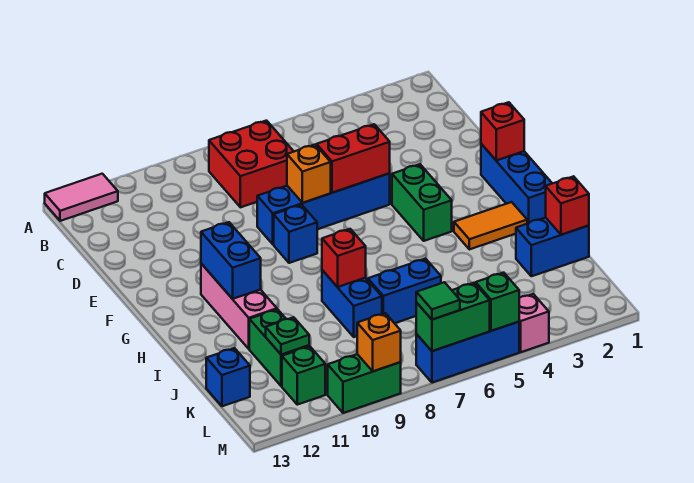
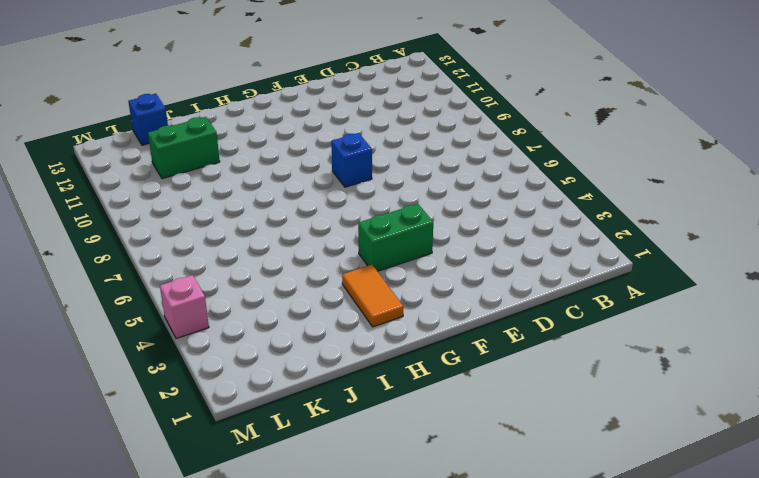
none -> pink tile A12:A13 level 1
none -> red brick B7:C8 level 1
none -> blue brick E5:E8 level 1

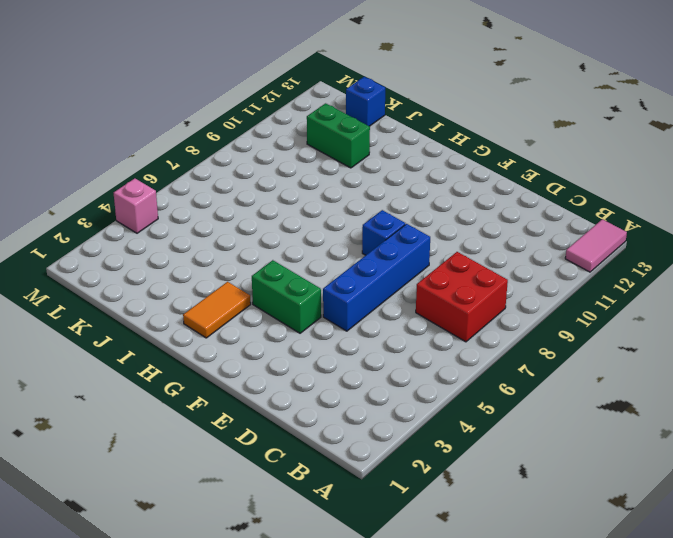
none -> blue brick F1:H1 level 1
none -> pink brick G11:I11 level 1
none -> blue brick I8:J8 level 1

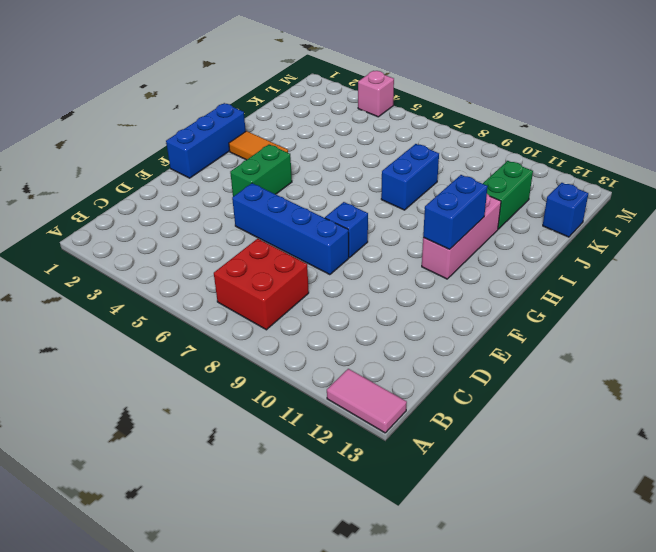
none -> blue brick J1:J2 level 1
none -> blue brick J6:J7 level 1
none -> green brick L11 level 1

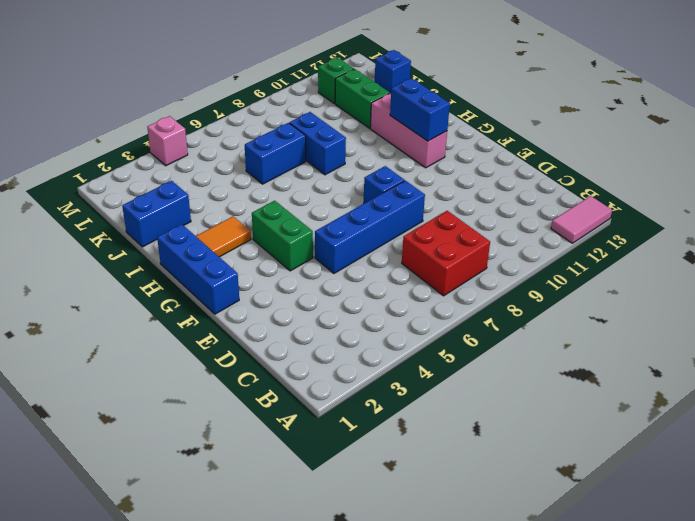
none -> blue brick M5:M7 level 1
none -> green brick M9:M10 level 1
none -> red brick E5:E6 level 2

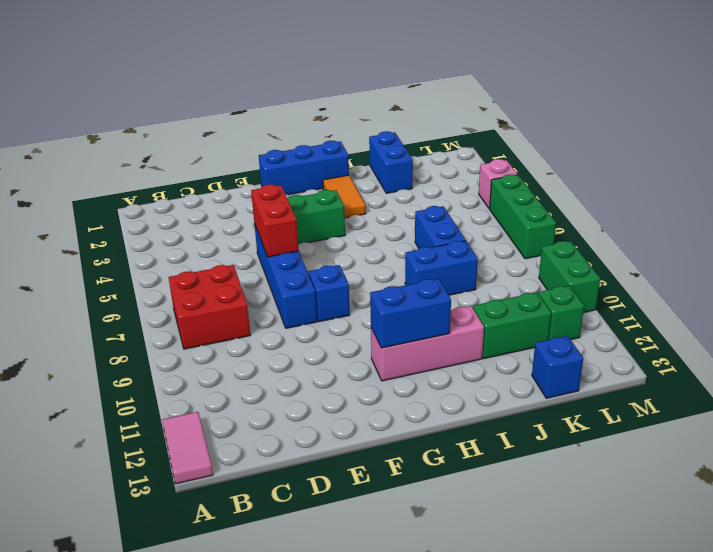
green brick M5:M7 level 1 -> blue brick M5:M7 level 1
none -> orange brick E7 level 2
none -> red brick F1 level 2
none -> red brick I8 level 2

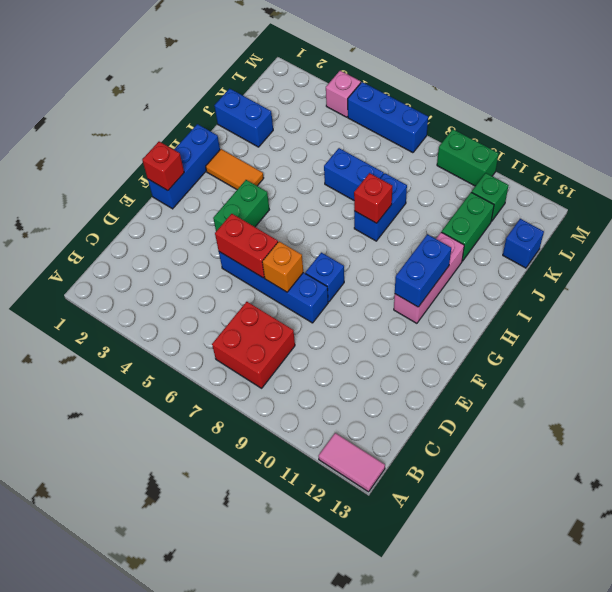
none -> red brick J1 level 2
none -> green plate K11 level 2
none -> green brick M5 level 2

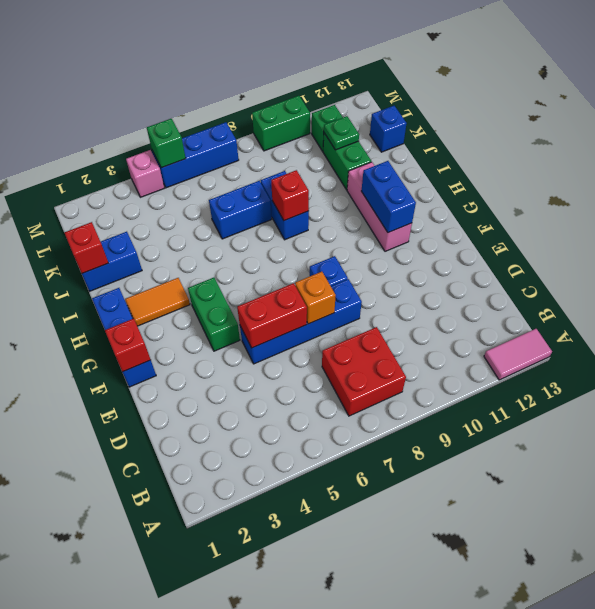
none -> green brick M6:M7 level 2
none -> orange brick M9 level 2
none -> green tile M7 level 3

